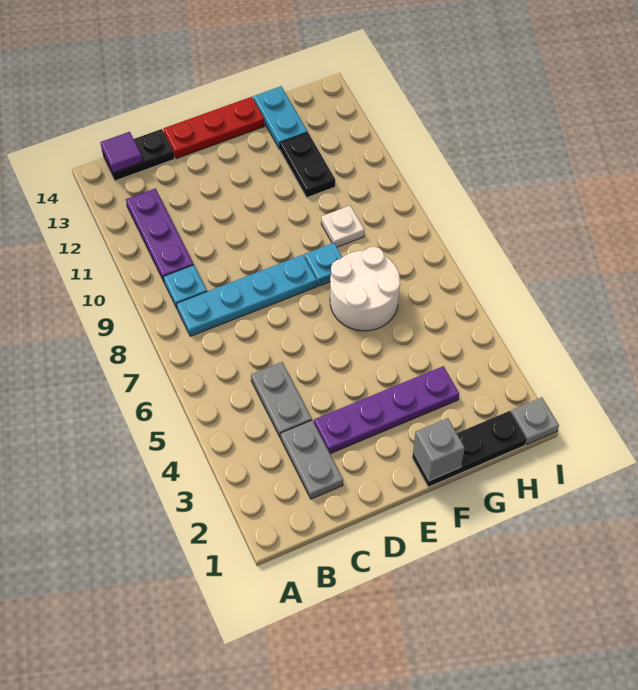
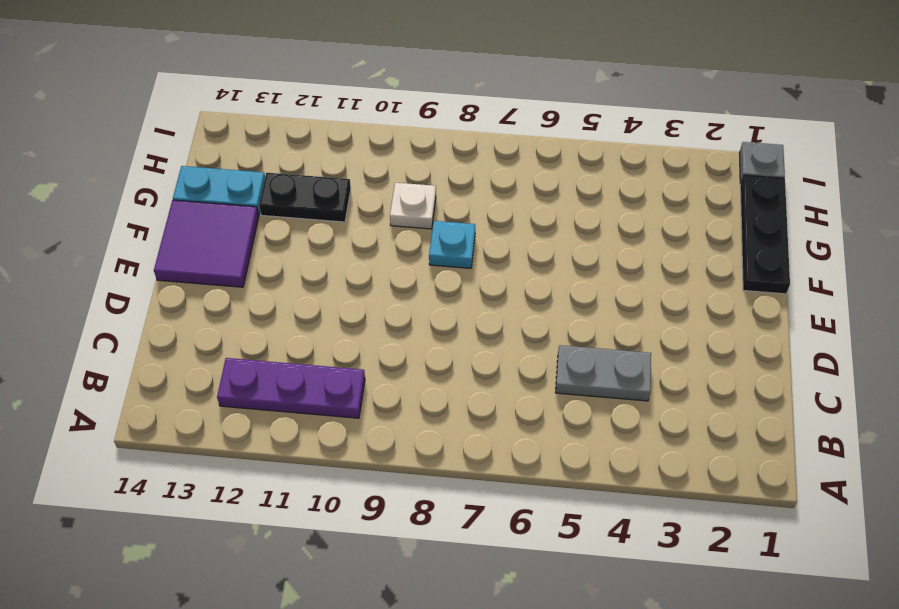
purple tile E13:F14 level 1 -> red plate D14:F14 level 1
none -> cyan plate B8:E8 level 1
none -> cyan plate B9 level 1
none -> black plate B14:C14 level 1

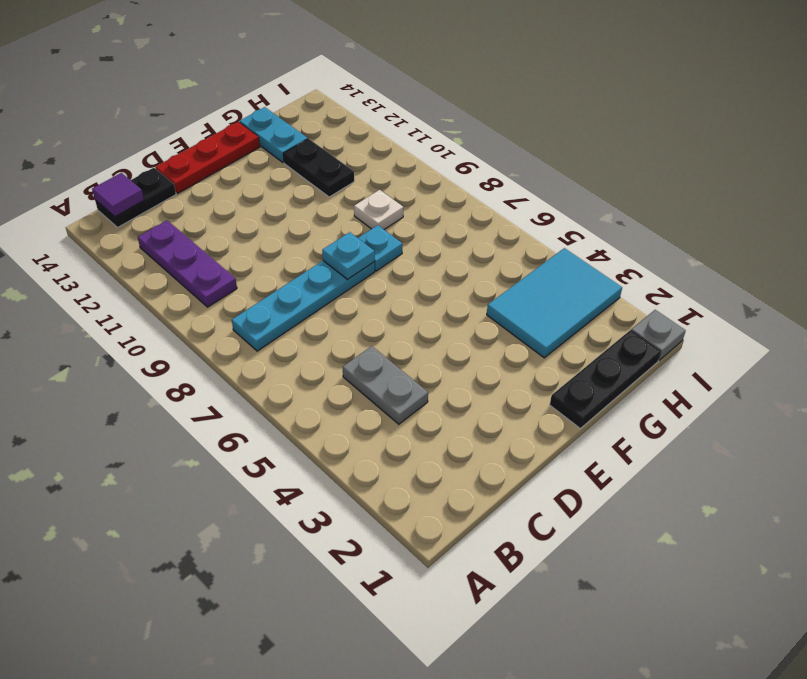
cyan plate E8 level 2 -> cyan plate B9 level 1
cyan tile G3:I4 level 1 -> purple plate D3:G3 level 1
none -> grey plate C2:C3 level 1
none -> white round brick F6:G7 level 1
none -> grey brick F1 level 2

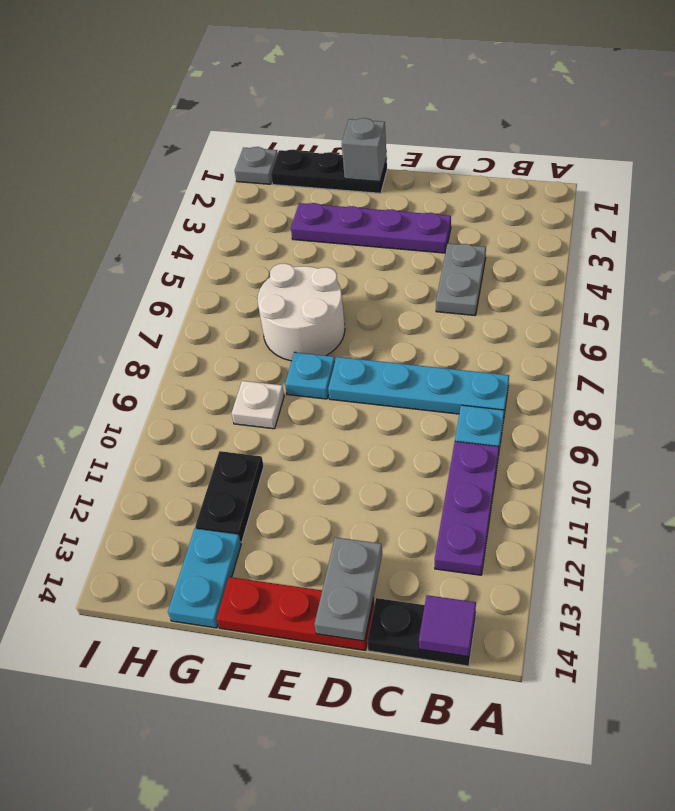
grey plate D13:D14 level 2 -> grey plate C2:C3 level 1

